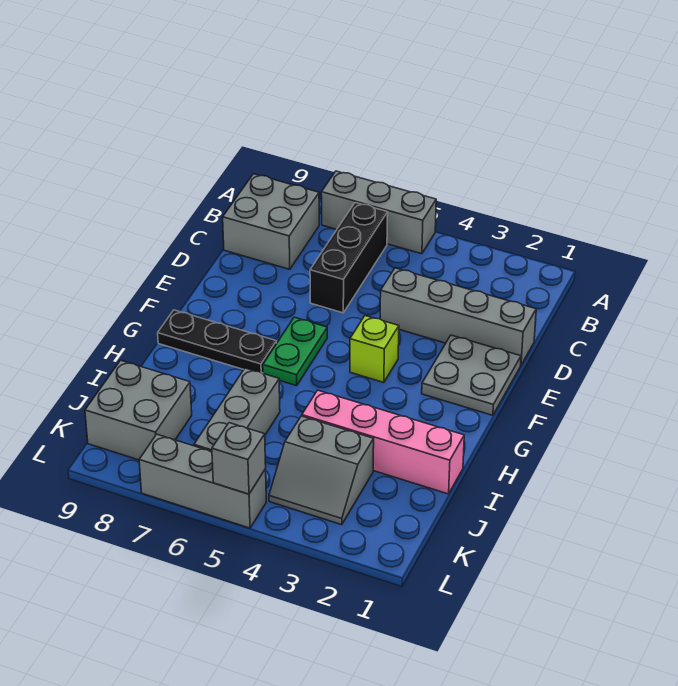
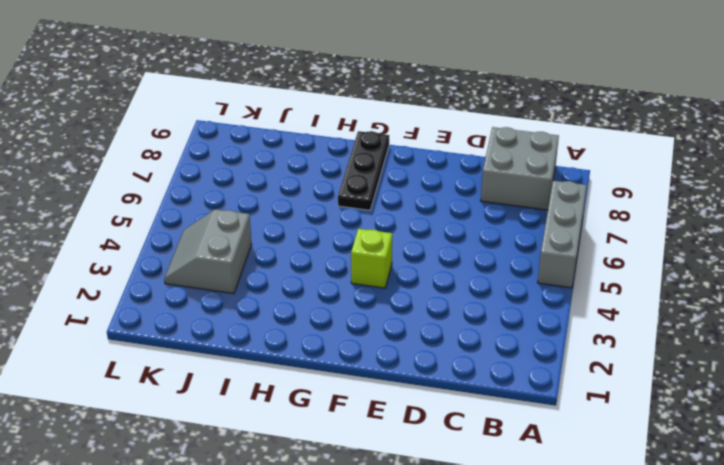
none -> black brick B6:D6 level 1
none -> grey brick D1:D4 level 1
none -> grey plate E1:F2 level 1

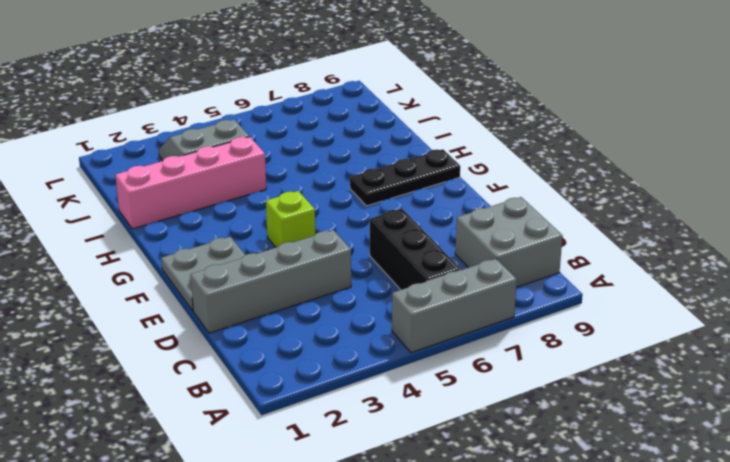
none -> green plate F6:G6 level 1
none -> grey brick I6:K6 level 1
none -> grey brick J8:K9 level 1

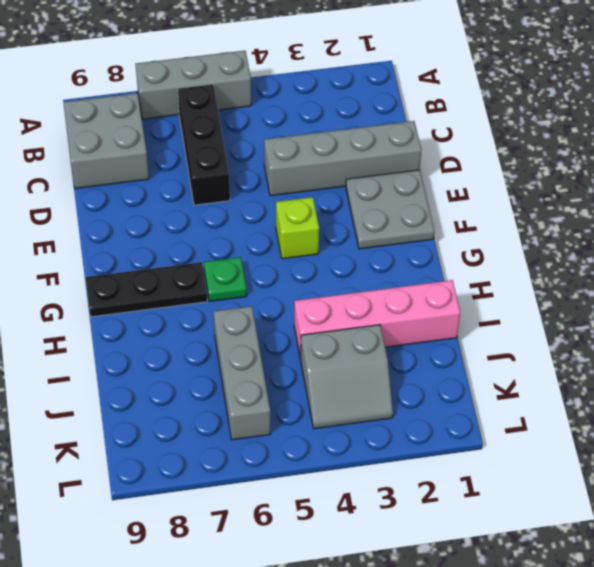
green plate G6 level 1 -> green plate F6:G6 level 1
none -> grey brick J8:K9 level 1
none -> grey brick L5:L7 level 1
none -> grey brick L5 level 2

